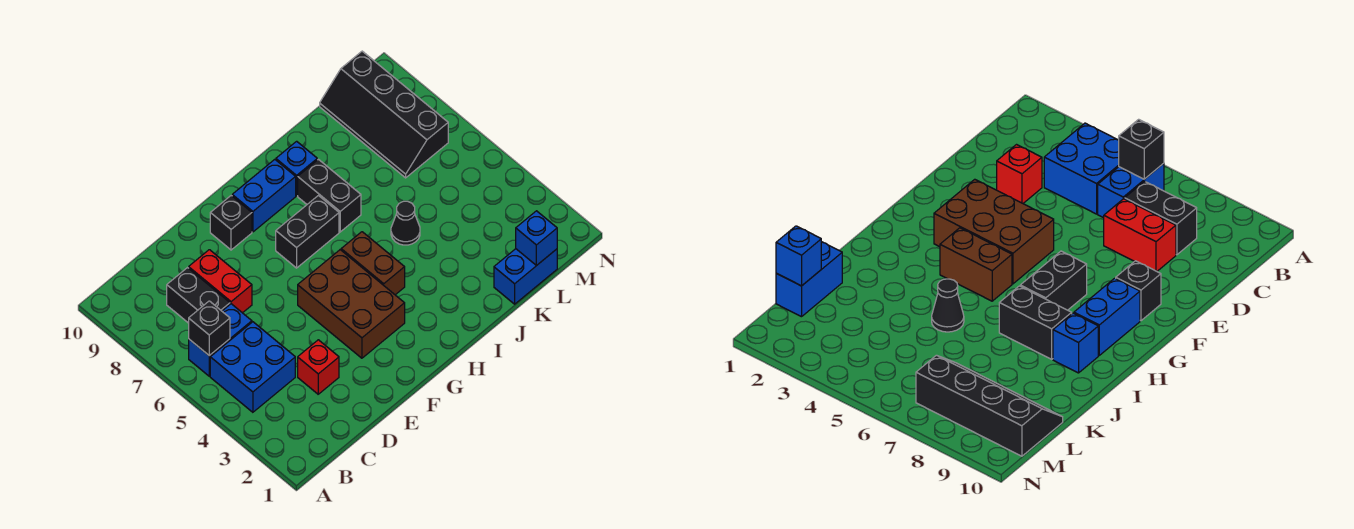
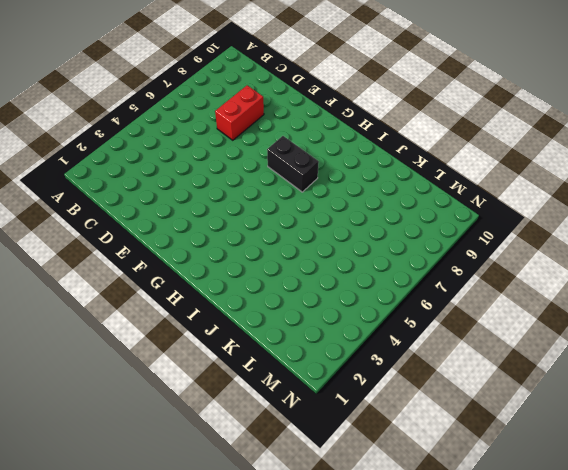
none -> blue brick B4:C5 level 1
none -> blue brick B6:C6 level 1
none -> black brick C7:C8 level 1

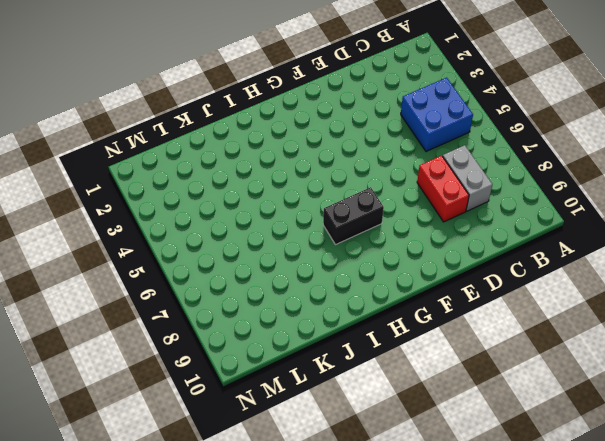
grey brick C7:C8 level 1 -> black brick C7:C8 level 1
none -> blue brick B6:C6 level 1
none -> red brick D3 level 1
none -> brown brick F3:G5 level 1

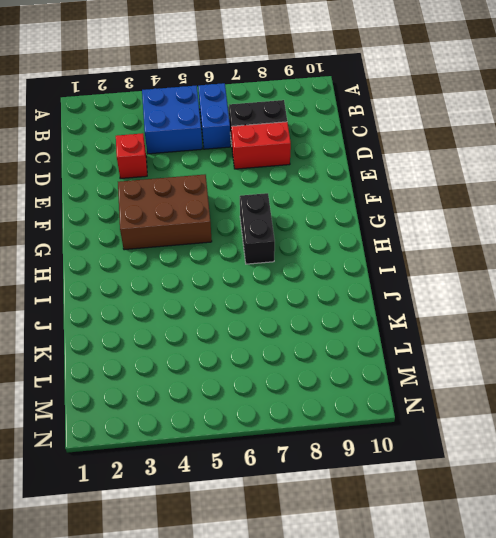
none -> black brick F9 level 1
none -> blue brick G9:H9 level 1
none -> brown brick H4:H5 level 1

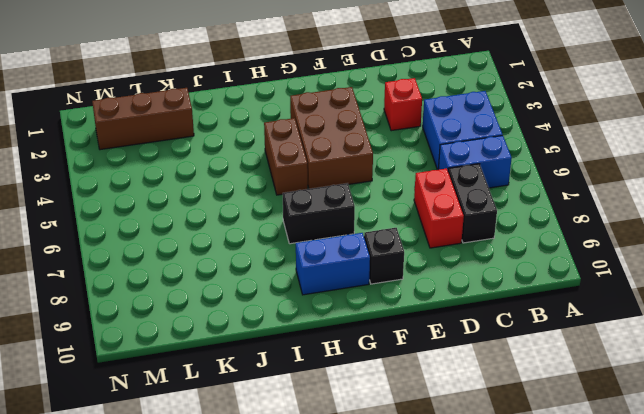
brown brick K2:M2 level 1 -> none
none -> black brick I7:I8 level 1
none -> blue brick I9 level 1
none -> black cone J5 level 1

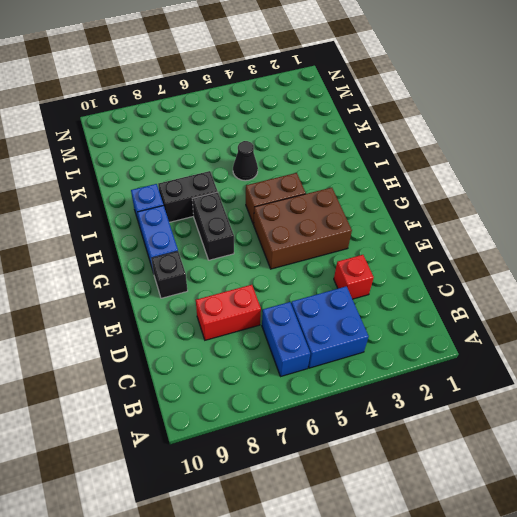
none -> black brick C7:C8 level 1
none -> blue brick K1:L1 level 1
none -> black slope L7:M10 level 1 top M

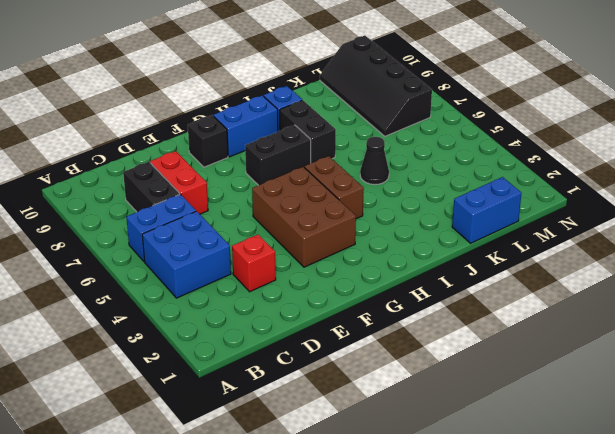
none -> black brick B6 level 2
none -> blue brick L1 level 2

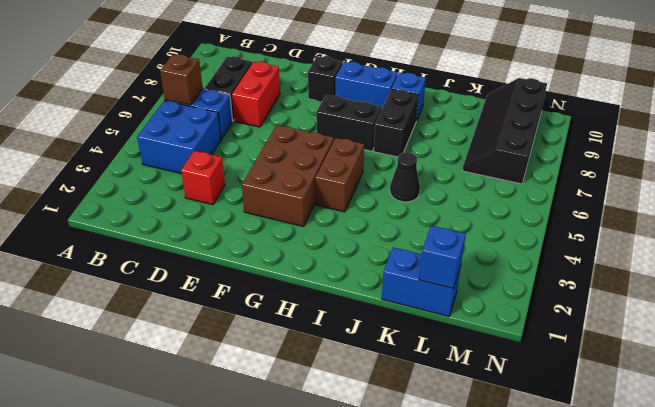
brown brick B6 level 2 -> black brick B6 level 2

